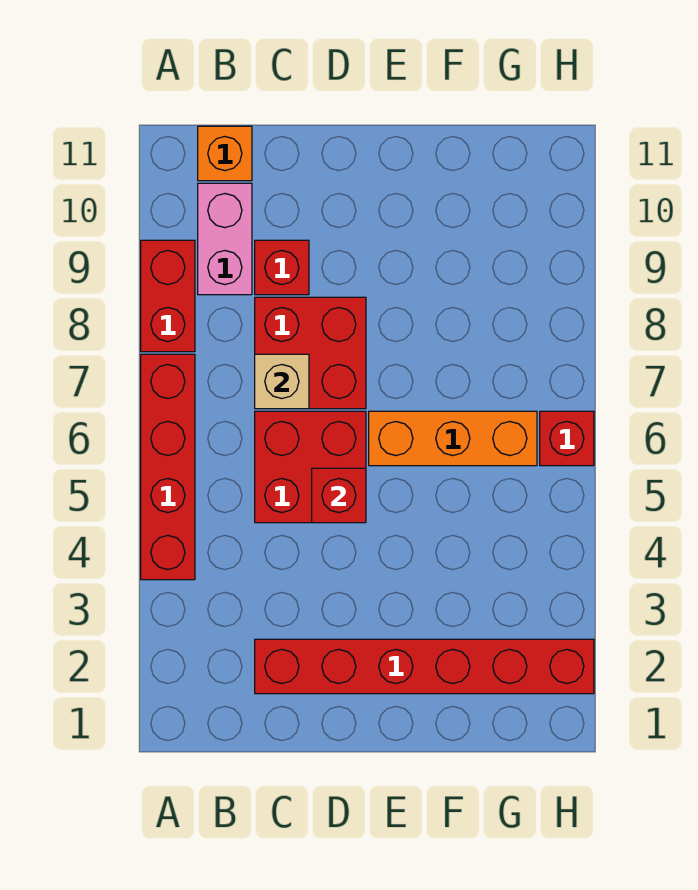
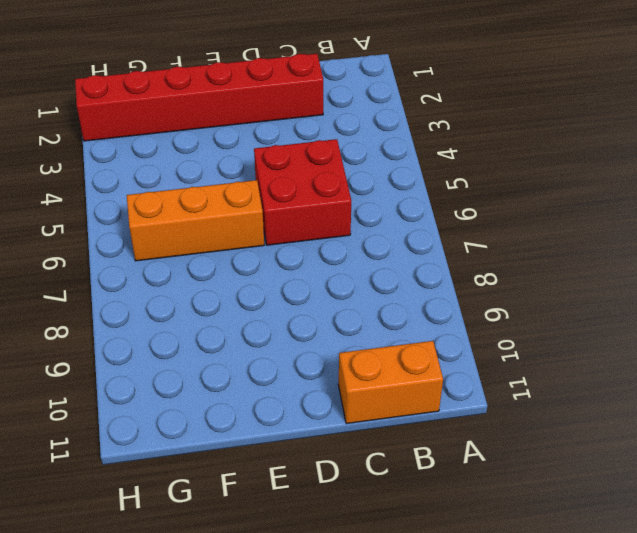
orange brick B11:C11 level 1 -> orange brick B11 level 1
none -> red brick A4:A7 level 1
none -> red brick A8:A9 level 1
none -> pink brick B9:B10 level 1

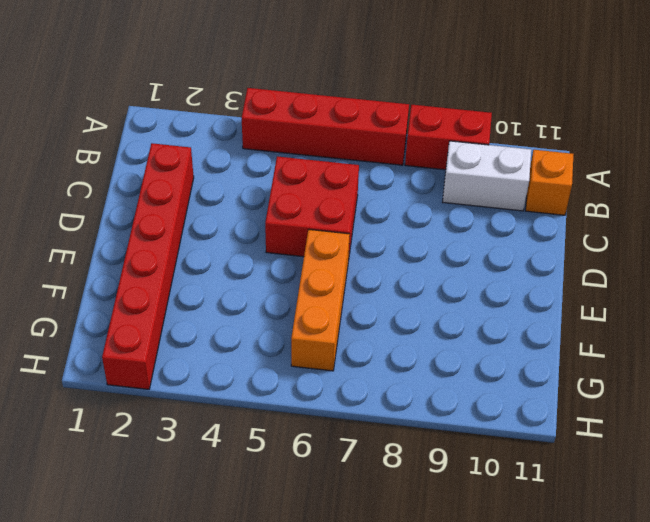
white brick B9:B10 level 1 -> pink brick B9:B10 level 1
none -> red brick C7:D8 level 1
none -> red brick C9 level 1
none -> red brick H6 level 1

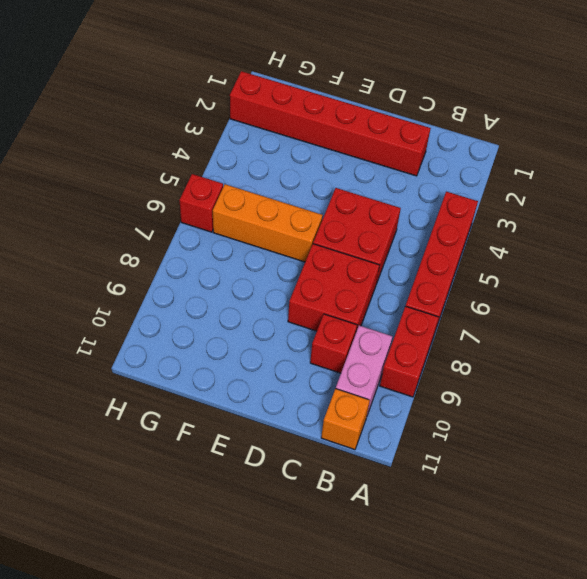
none -> tan brick C7 level 2
none -> red brick D5 level 2

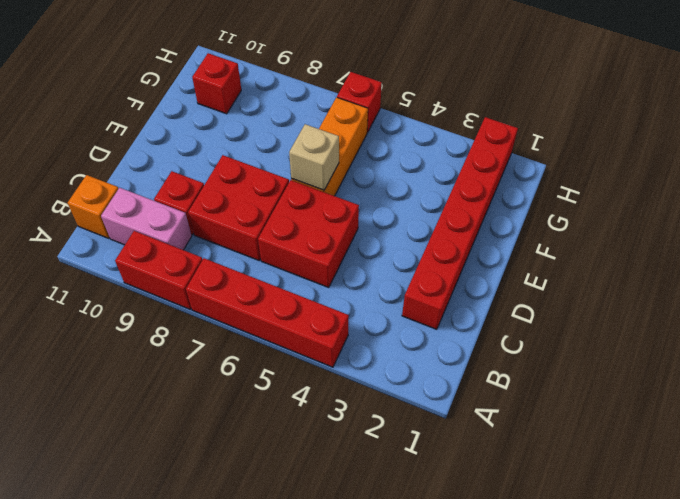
tan brick E6 level 2 -> tan brick C7 level 2
red brick G10 level 1 -> red brick D5 level 2

